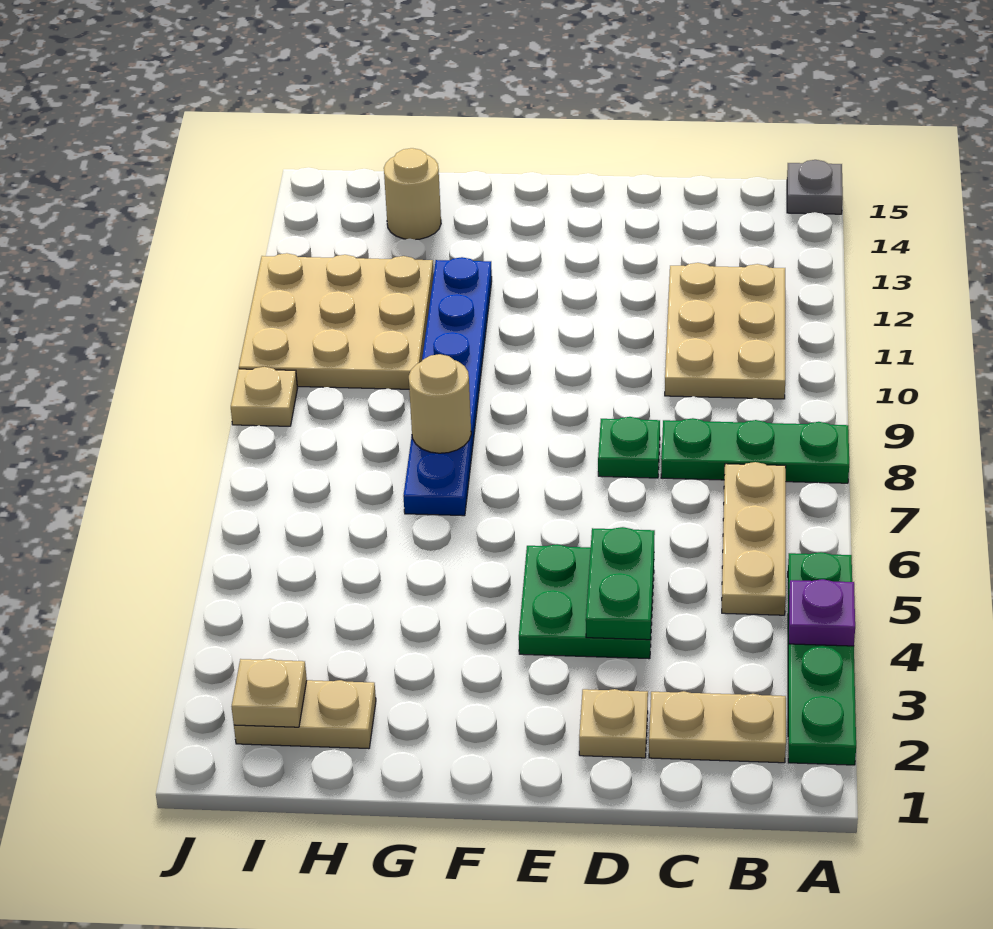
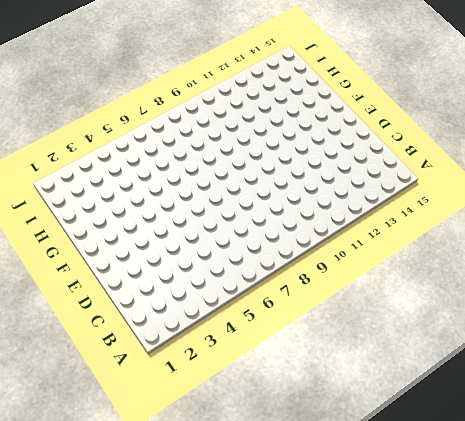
none -> green plate A2:A5 level 1
none -> green plate A8:C8 level 1
none -> grey plate A15 level 1

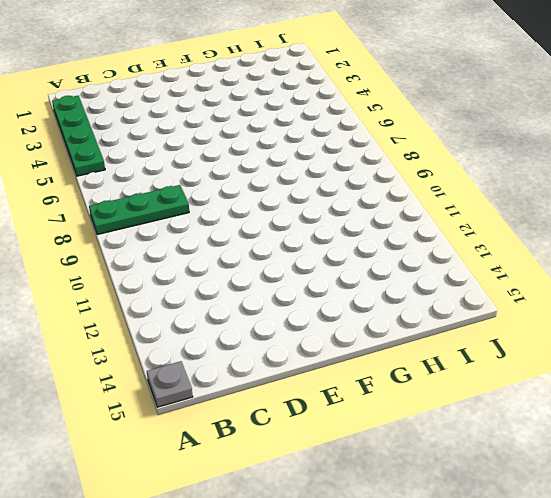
none -> tan plate B2:C2 level 1
none -> tan plate B5:B7 level 1
none -> tan plate B10:C12 level 1

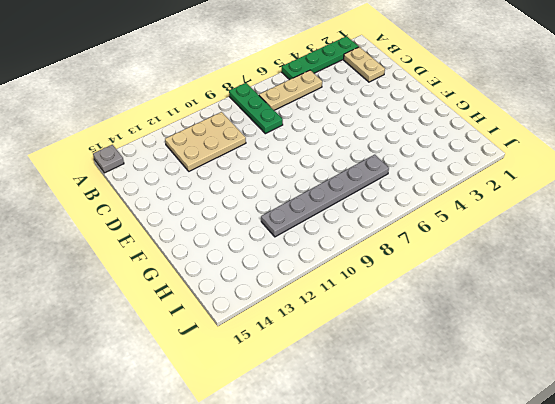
grey plate H6:H11 level 1 -> tan plate H10:J12 level 1
none -> tan plate D2 level 1
none -> green plate D4:E5 level 1
none -> green plate D8 level 1

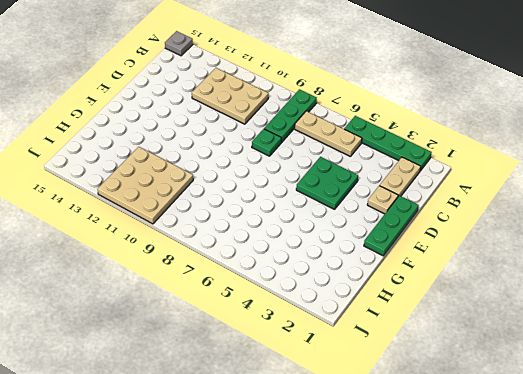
green plate D1:F1 level 1 -> none
none -> blue plate G7:G12 level 1
none -> tan plate H2:I2 level 1
none -> tan round brick H14 level 1

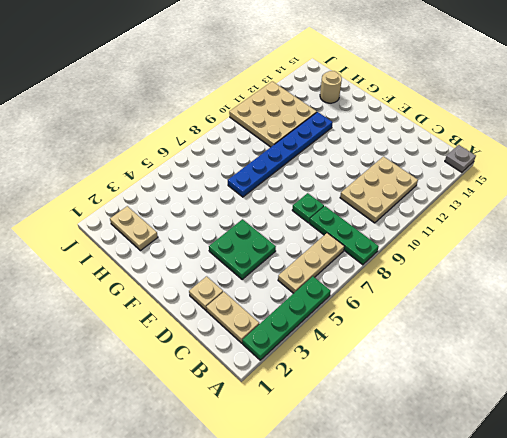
none -> tan plate J9 level 1
none -> purple plate A4 level 2
none -> green plate D4:D5 level 2

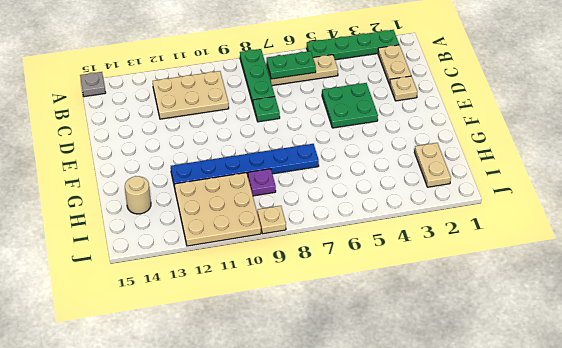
green plate B6:B7 level 2 -> green plate D4:D5 level 2
purple plate H9 level 1 -> purple plate A4 level 2
none -> tan round brick G8 level 2
none -> tan plate I2 level 2

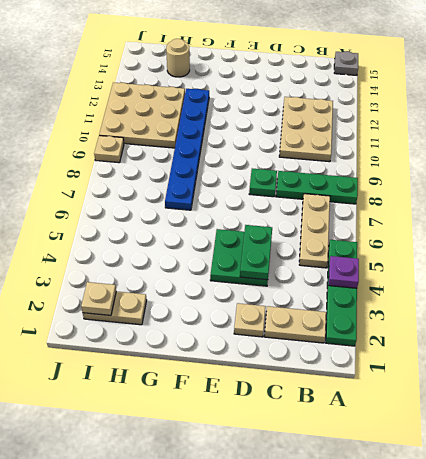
none -> tan round brick G8 level 2

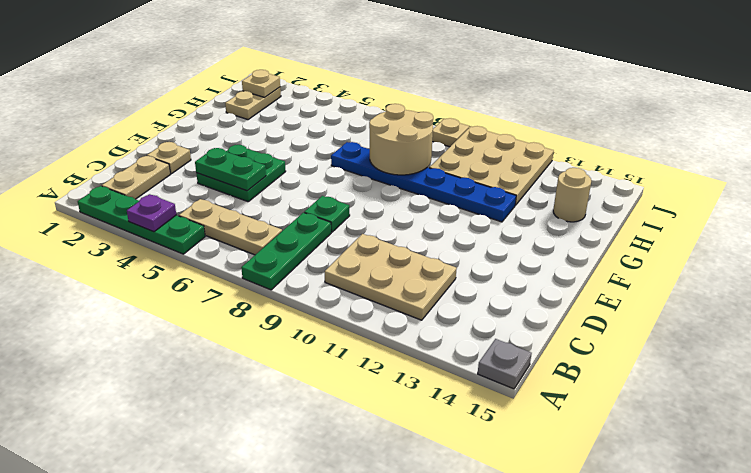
tan round brick G8:H9 level 2 -> tan round brick G8 level 2

